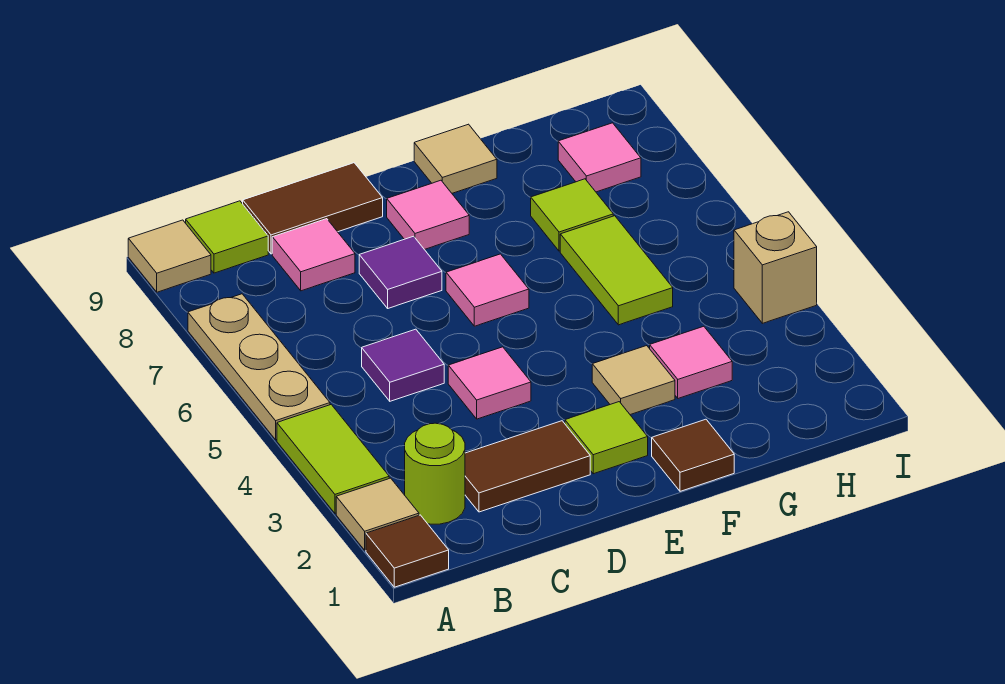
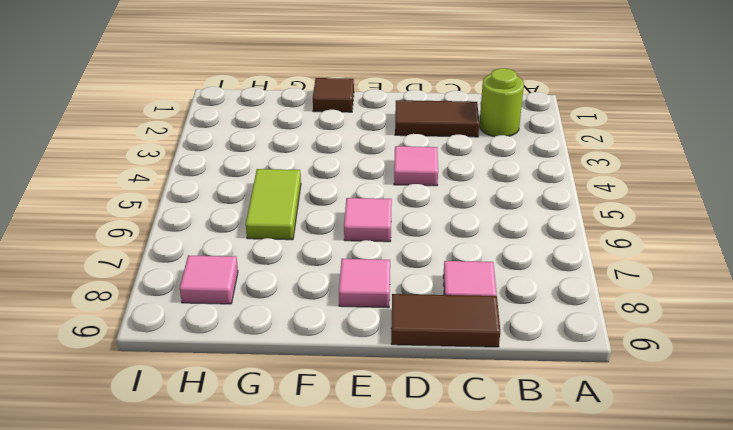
none -> brown tile A1 level 1
none -> tan tile A2 level 1
none -> lime tile A3:A4 level 1

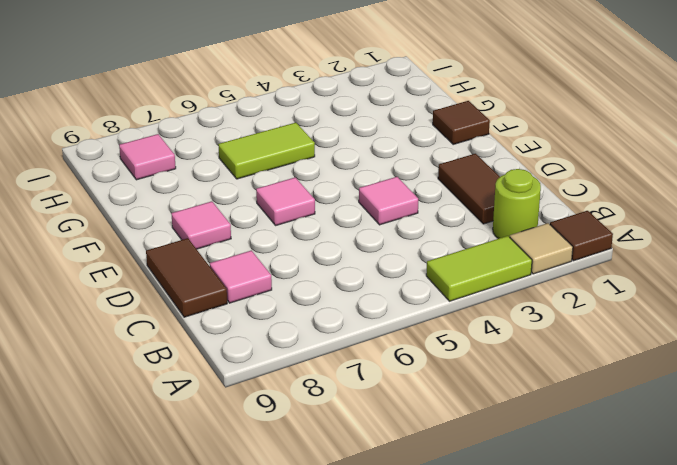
none -> tan plate A5:A7 level 1
none -> tan tile A9 level 1
none -> lime tile B9 level 1

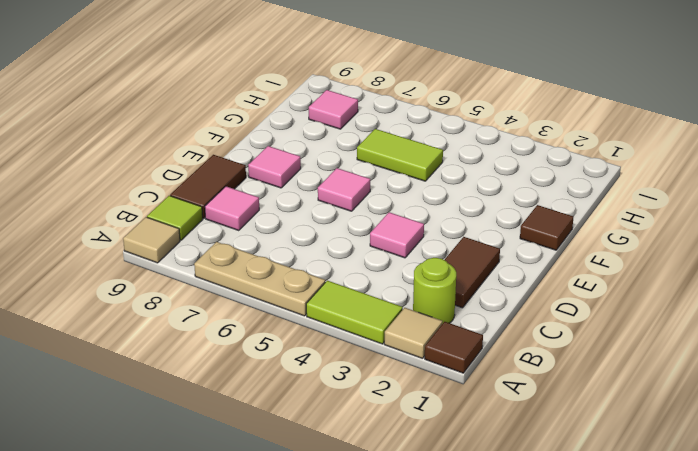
none -> purple tile C5 level 1
none -> purple tile D7 level 1
none -> lime tile E2 level 1

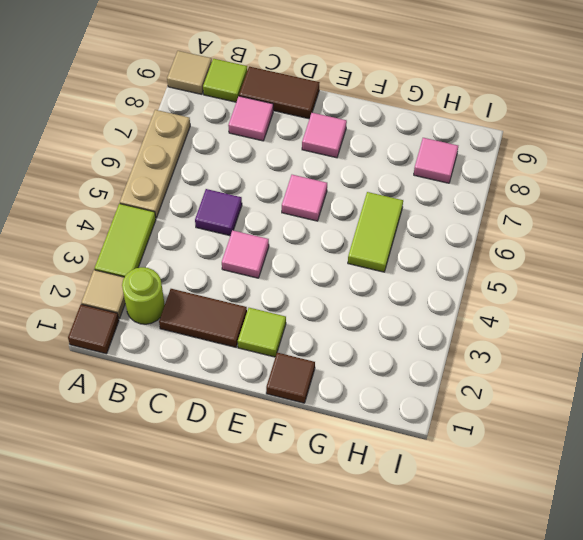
none -> purple tile D7 level 1
none -> tan tile F3 level 1
none -> tan tile F9 level 1

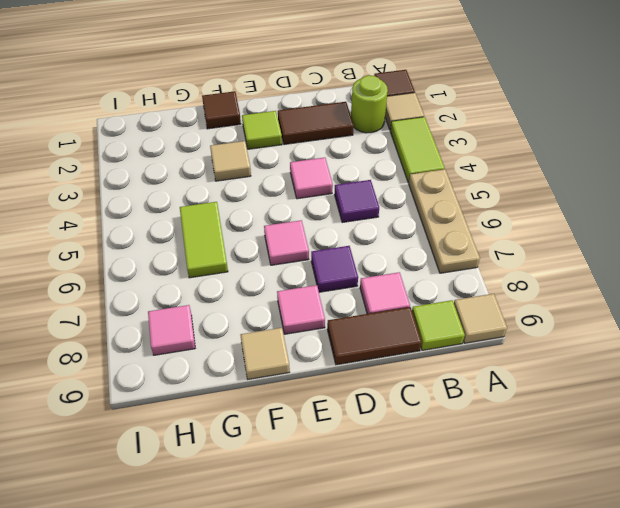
none -> pink tile G3 level 1
none -> lime tile G7 level 1
none -> tan brick I4 level 1

